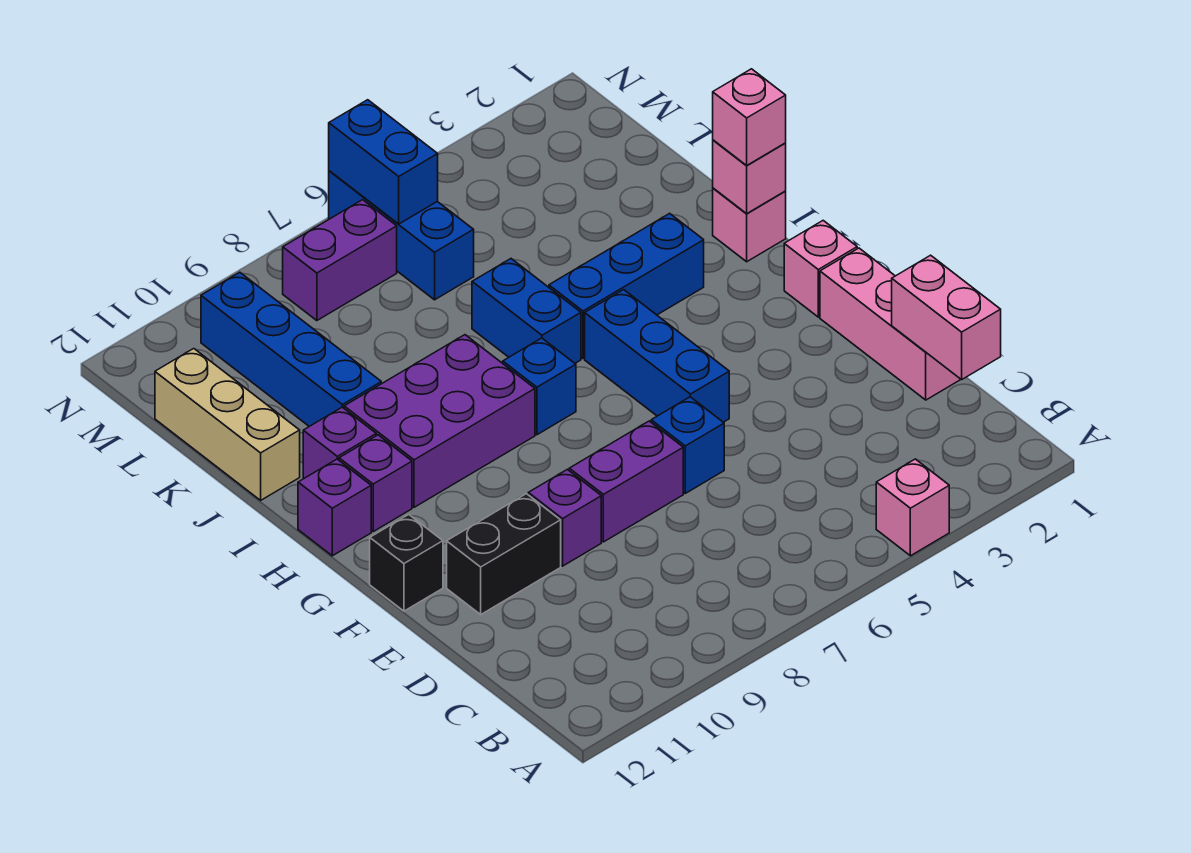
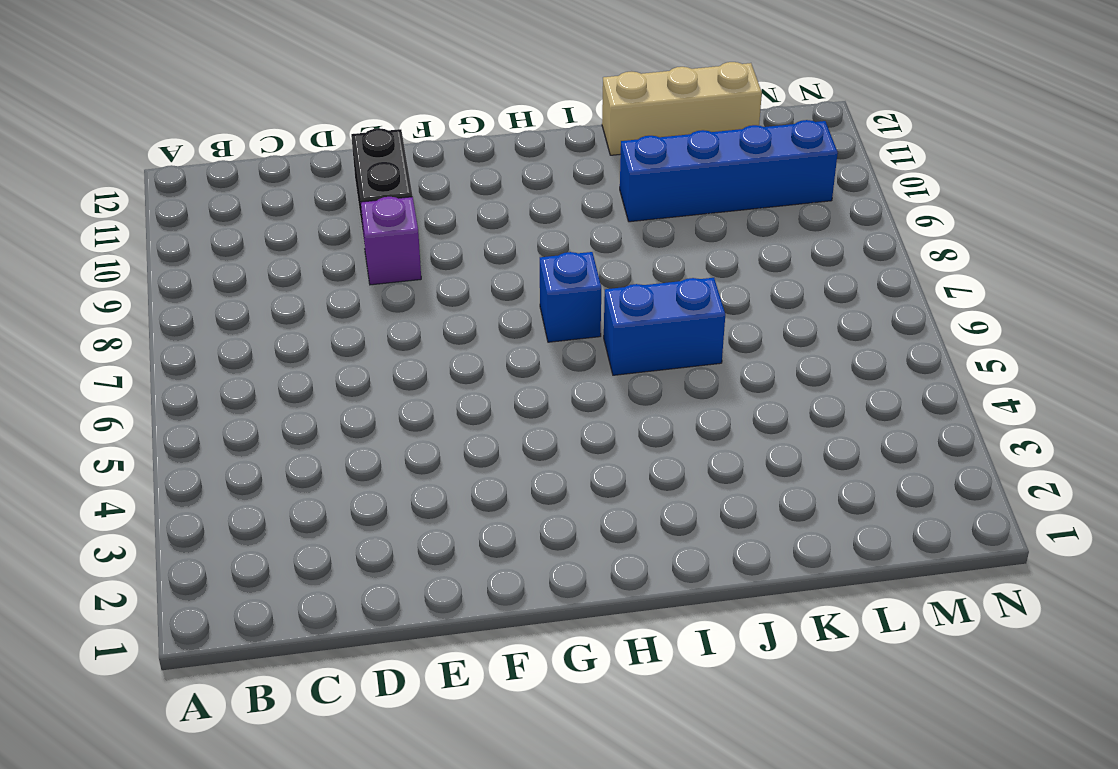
none -> pink brick A4 level 1
none -> pink brick D1:F1 level 1
none -> blue brick E6 level 1

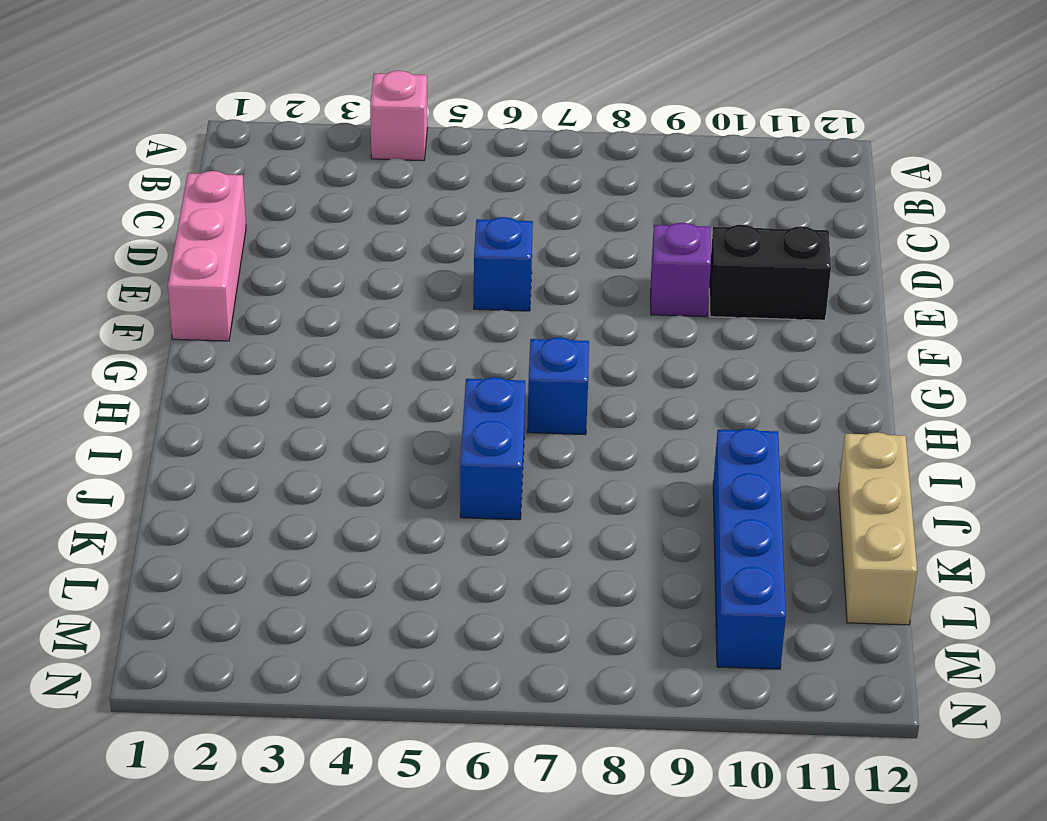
none -> purple brick E7:E8 level 1
none -> blue brick F5:H5 level 1
none -> black brick F12 level 1

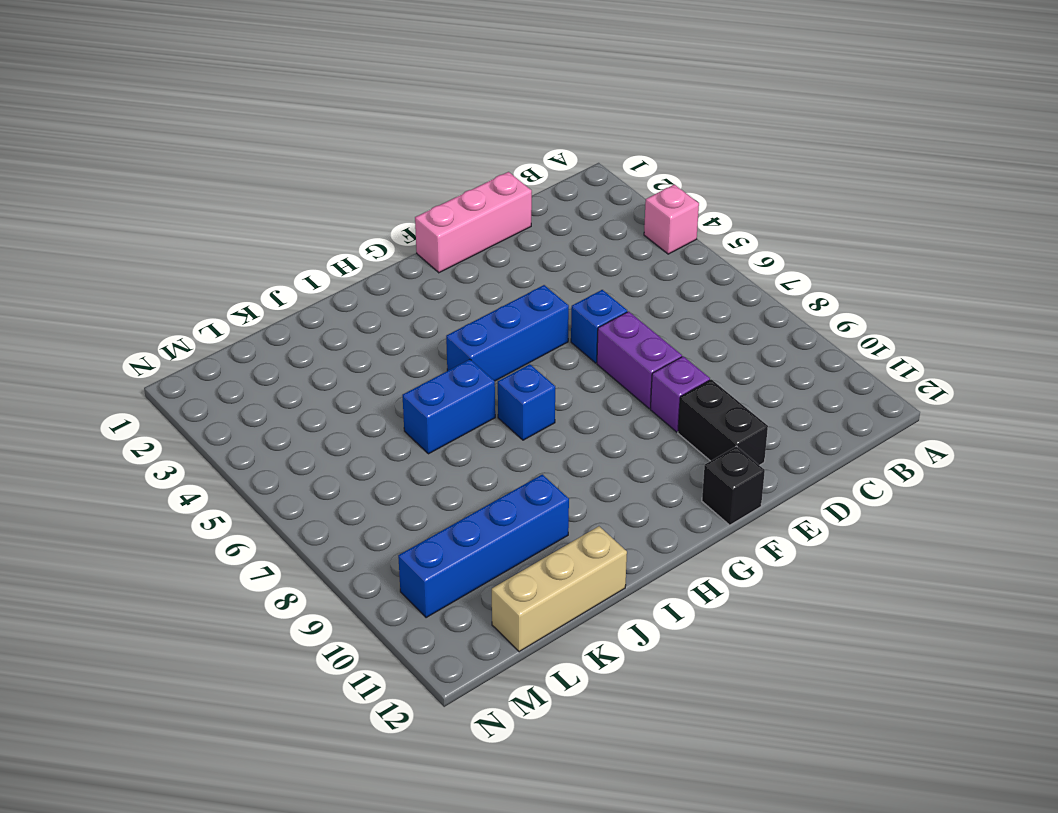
none -> pink brick G1 level 1
none -> purple brick H8:I10 level 1
none -> purple brick H11 level 1

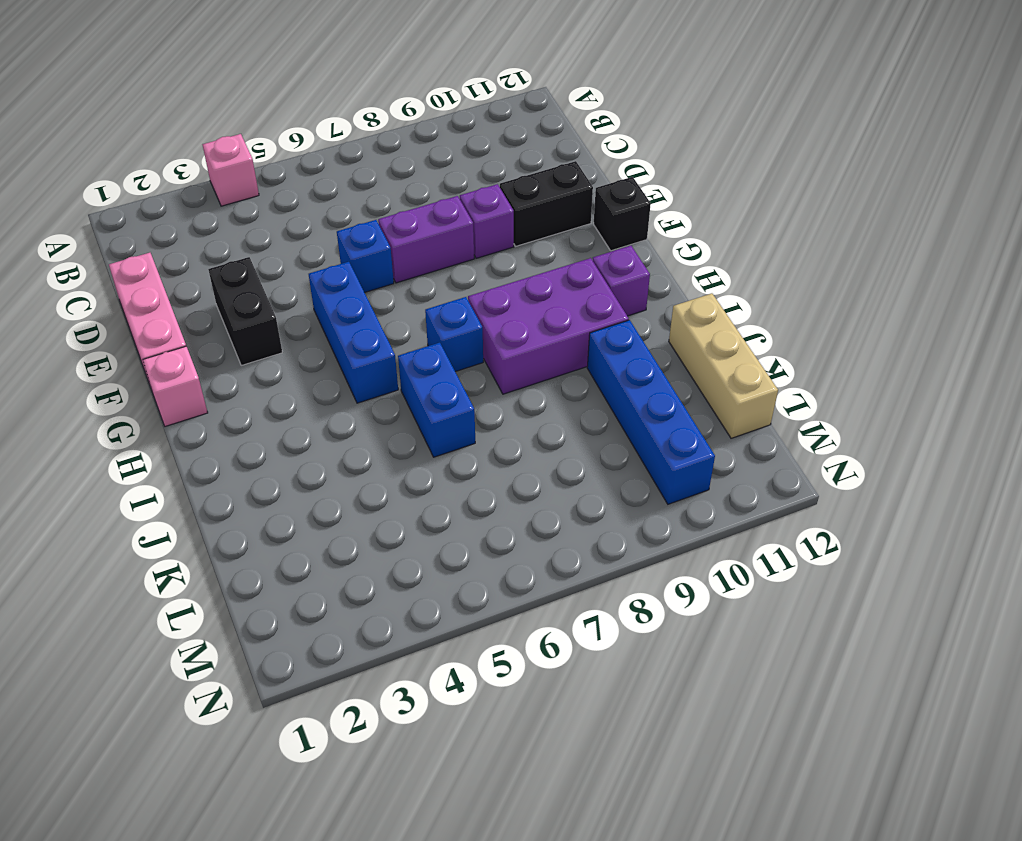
black brick E3:F3 level 1 -> none
none -> purple brick H12 level 1
none -> pink brick I1 level 1
none -> blue brick I3:I5 level 1

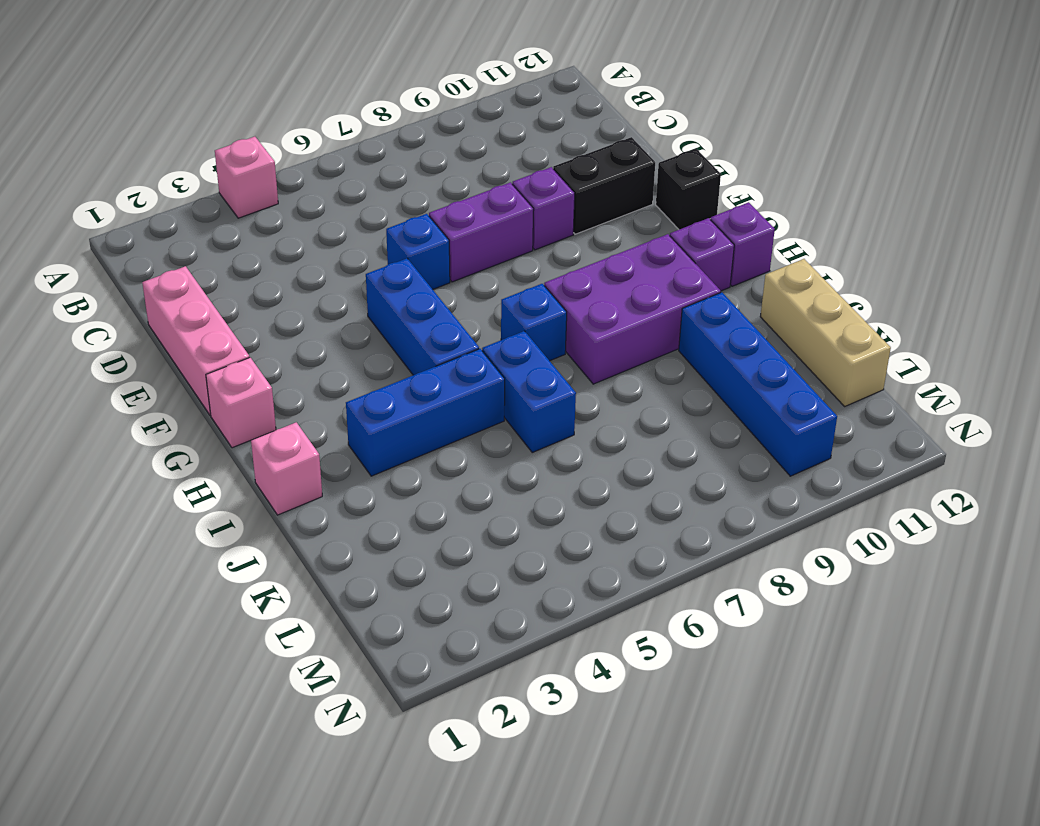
none -> purple brick I11 level 1
none -> blue brick L6:N6 level 1
none -> purple brick M7:M8 level 1

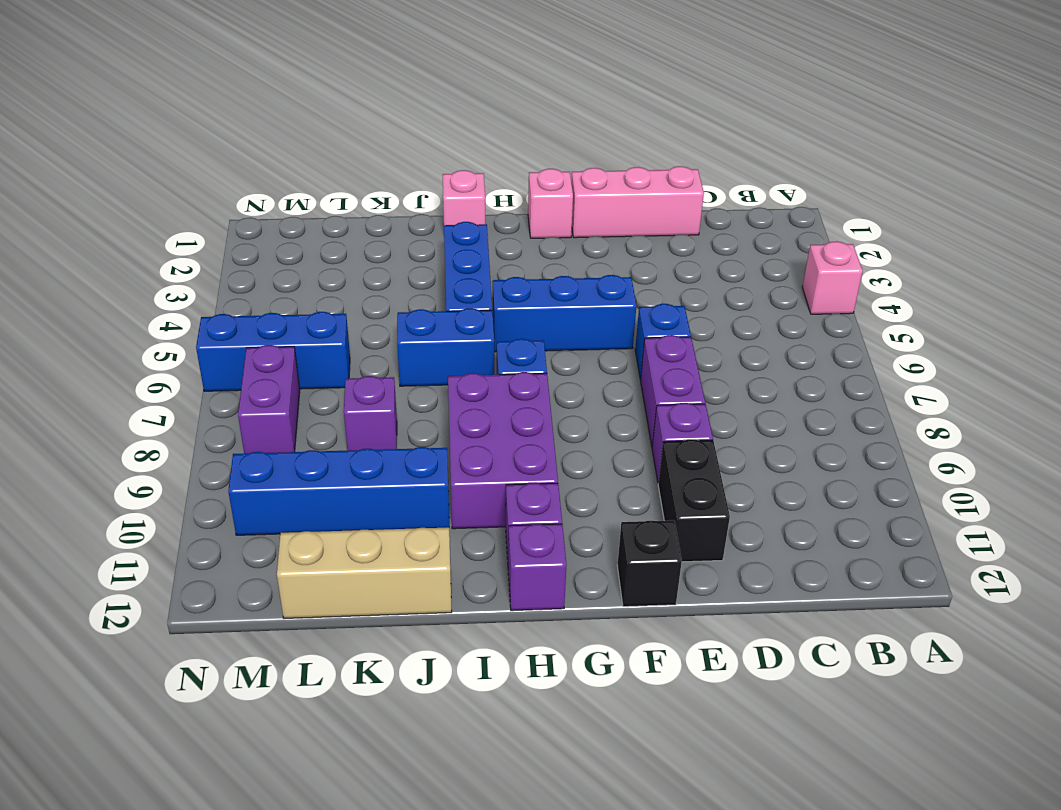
purple brick K8 level 1 -> purple brick I11 level 1
none -> pink brick C1:D1 level 2
none -> pink brick I1 level 2
none -> blue brick M6:N6 level 2

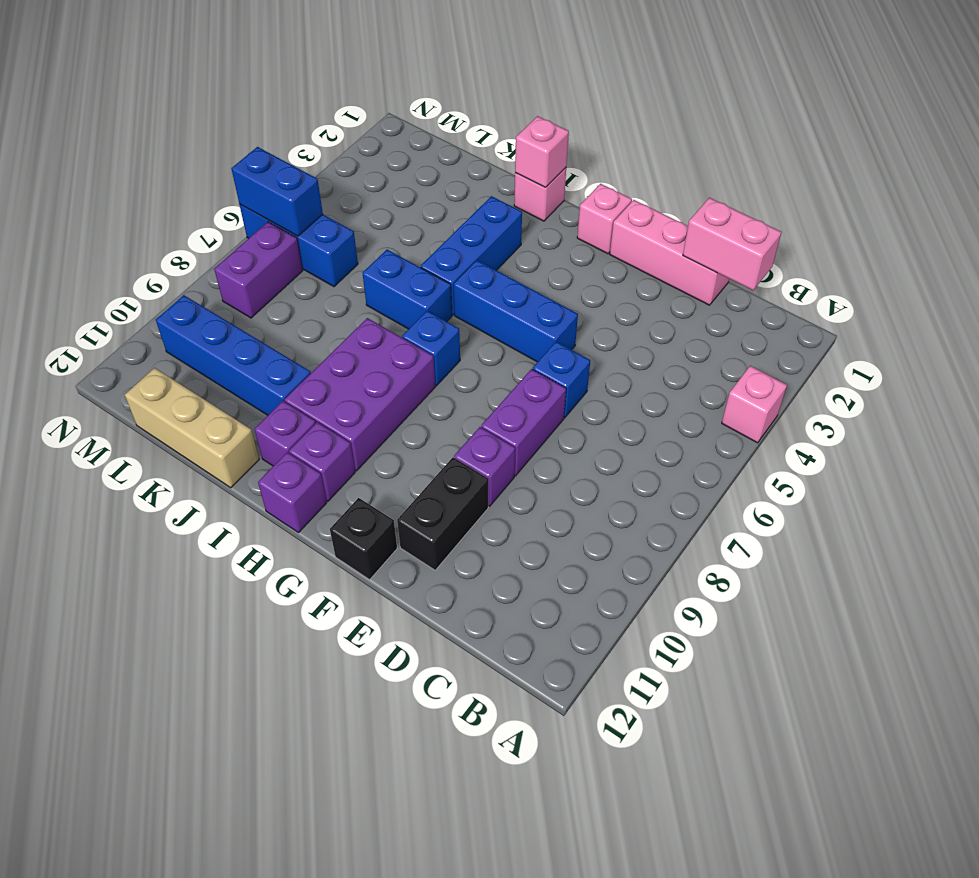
none -> pink brick I1 level 3

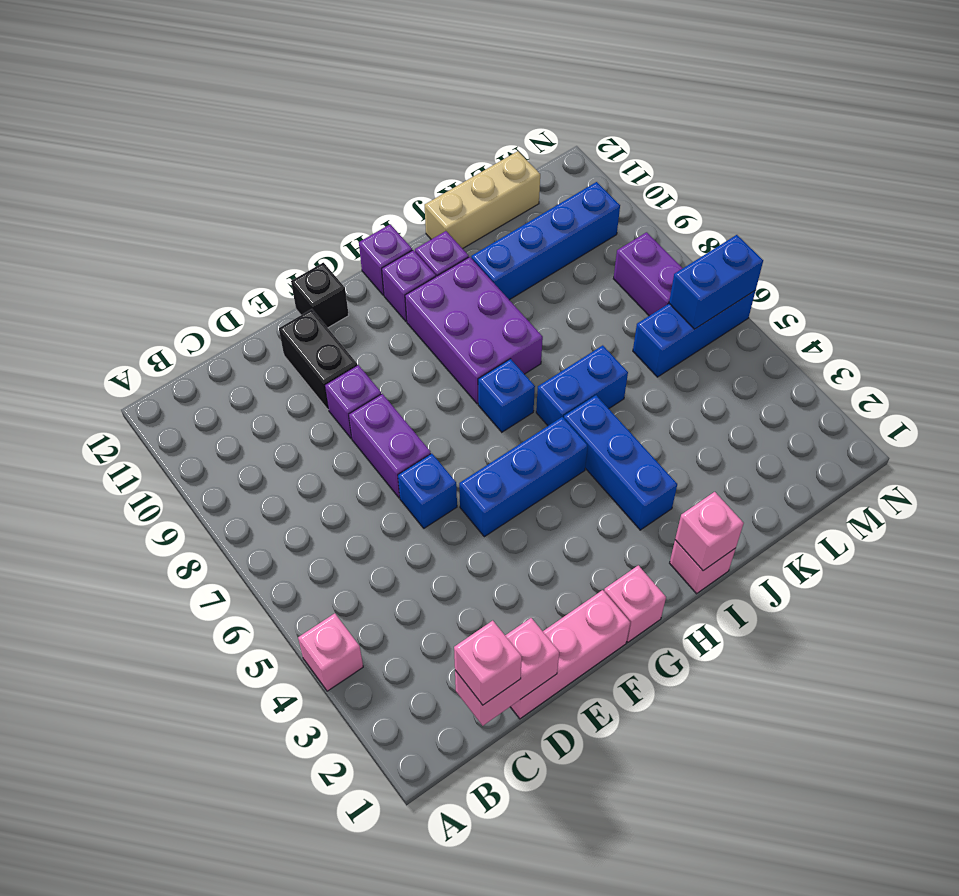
pink brick C1 level 3 -> pink brick I1 level 3

